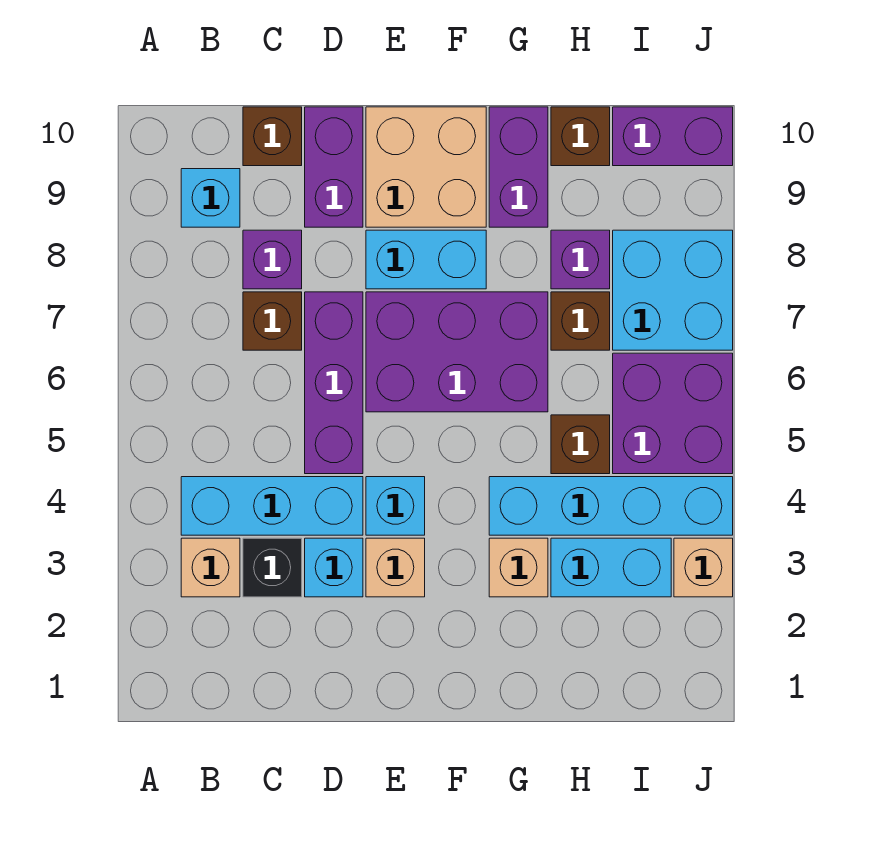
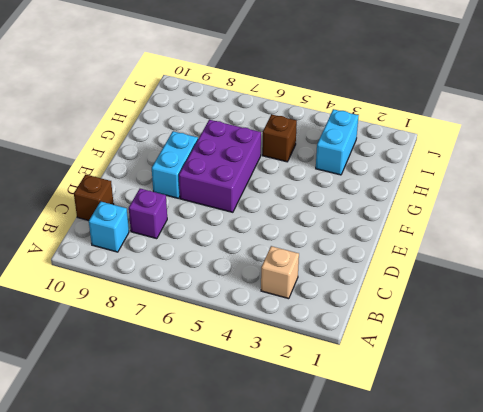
none -> cyan brick B4:D4 level 1
none -> black brick C3 level 1
none -> brown brick C7 level 1

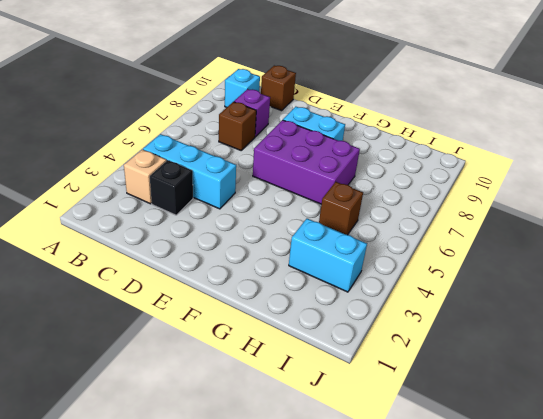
none -> cyan brick D3 level 1
none -> purple brick D5:D7 level 1
none -> purple brick D9:D10 level 1

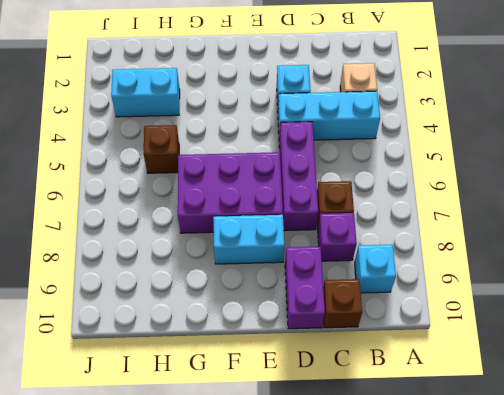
none -> black brick C3 level 1
none -> tan brick E3 level 1
none -> cyan brick E4 level 1

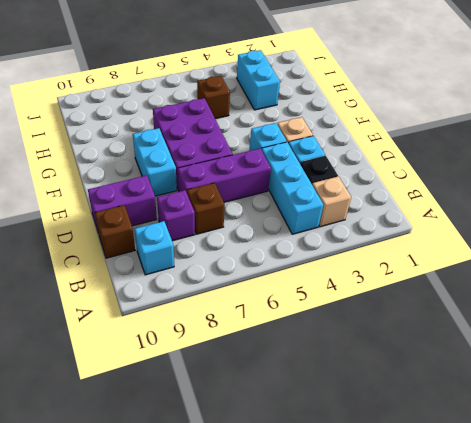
none -> tan brick E9:F10 level 1
none -> tan brick G3 level 1
none -> cyan brick G4:J4 level 1

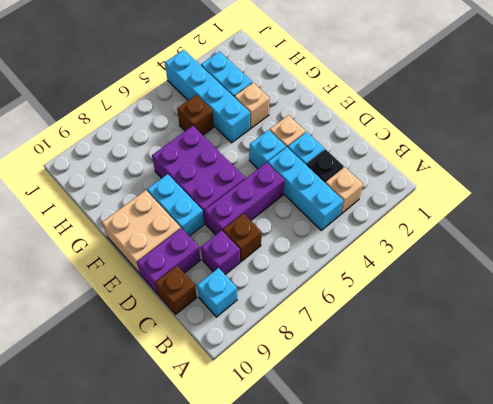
none -> purple brick G9:G10 level 1
none -> brown brick H7 level 1
none -> purple brick H8 level 1

